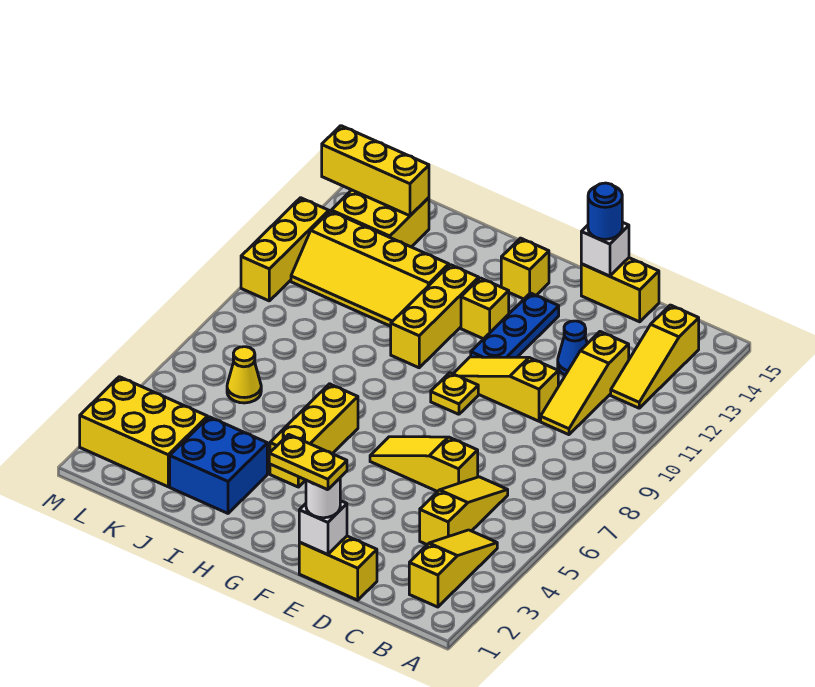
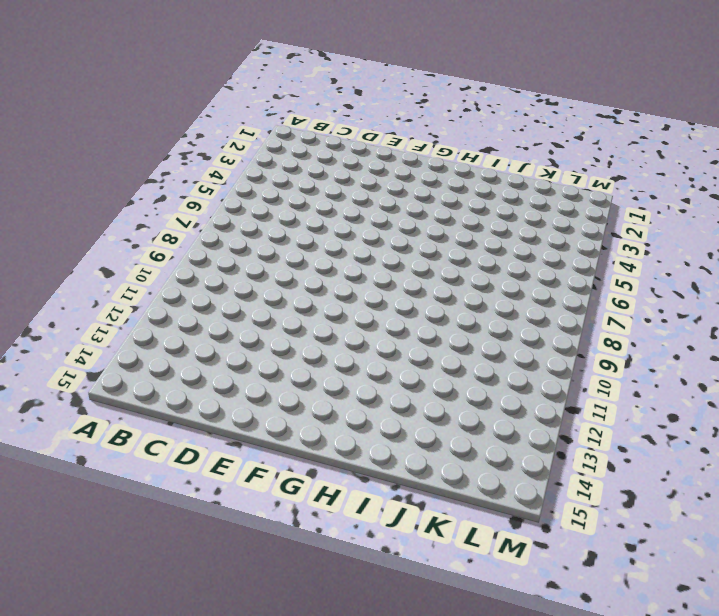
none -> yellow slope B2:B4 level 1 top 2
none -> yellow slope B12:B14 level 1 top 14
none -> yellow slope C4:C6 level 1 top 4

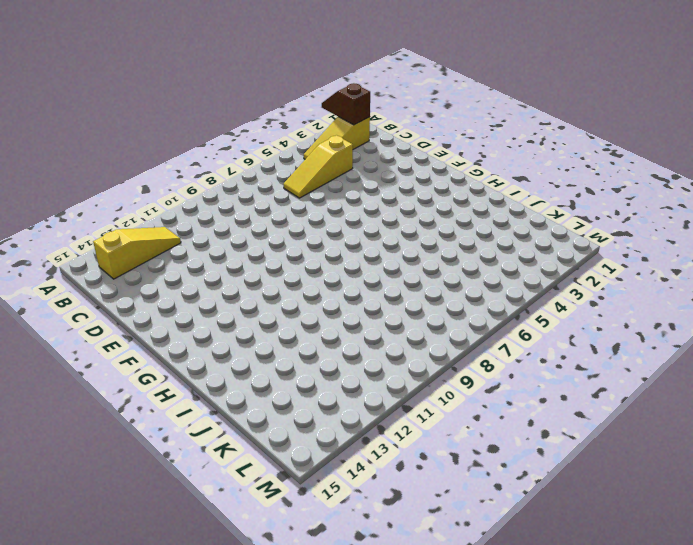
brown slope A2:B2 level 2 top B -> none
none -> yellow slope C10:C12 level 1 top 12
none -> yellow brick D1:E1 level 1
none -> yellow slope D6:F6 level 1 top D

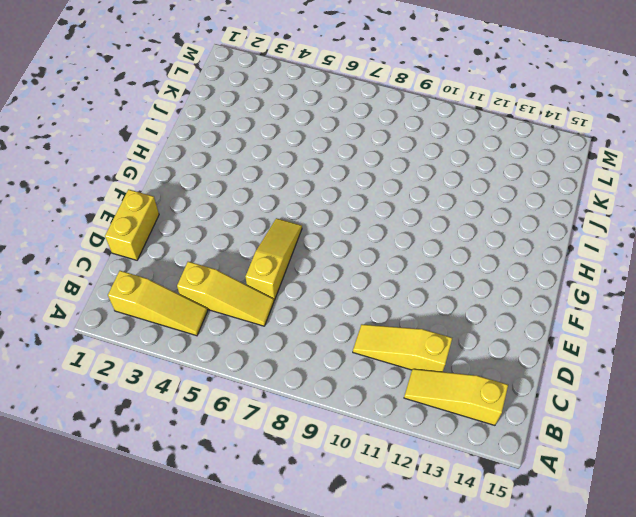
none -> yellow slope D10:F10 level 1 top D
none -> blue cone D12 level 1
none -> yellow brick D15:E15 level 1

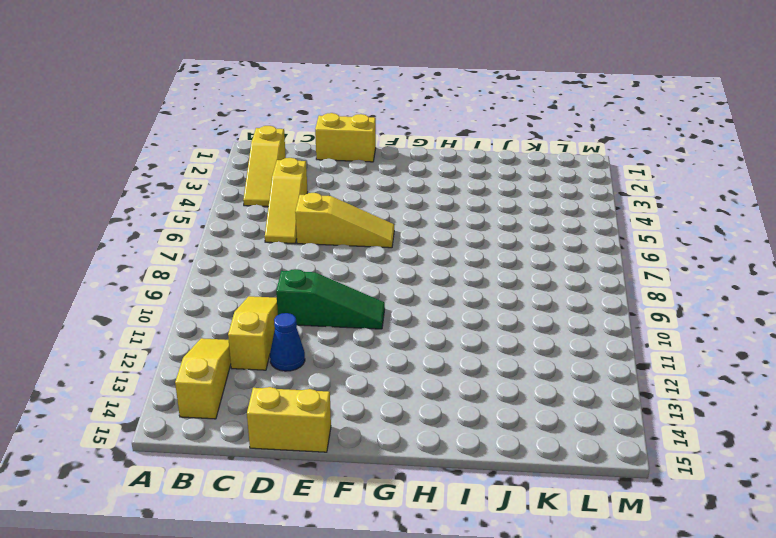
green slope D10:F10 level 1 top D -> yellow slope D10:F10 level 1 top D
none -> yellow plate F9 level 1
none -> blue plate F11:F13 level 1
none -> yellow brick G12 level 1

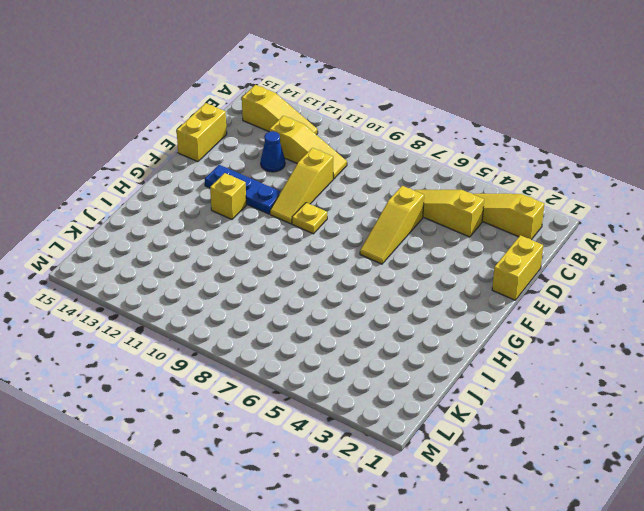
none -> yellow brick G14 level 1
none -> yellow brick H4:H6 level 1
none -> yellow brick H10:H12 level 1

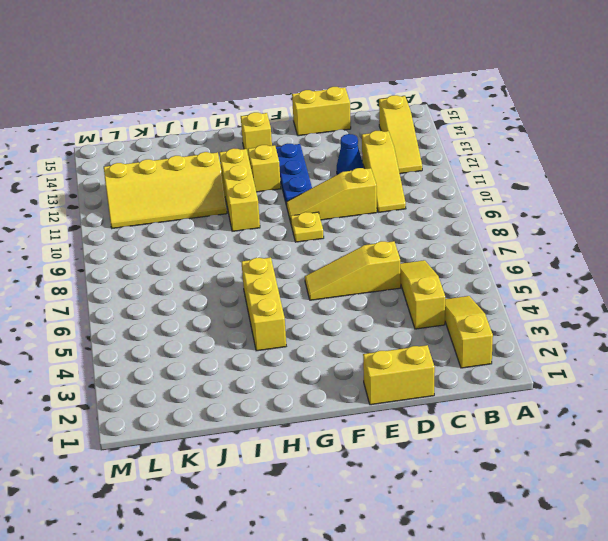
none -> blue brick I2:J3 level 1
none -> yellow brick K2:M3 level 1
none -> yellow cone K6 level 1

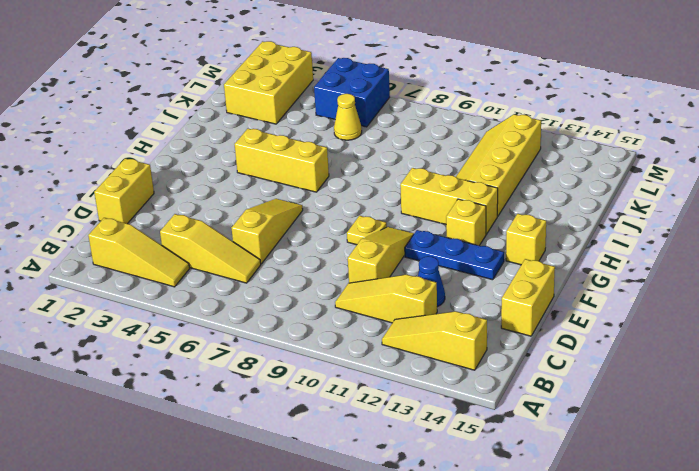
blue brick L5:M6 level 1 -> blue brick I2:J3 level 1
none -> yellow brick K13:L14 level 1
none -> yellow brick M10:M12 level 1
none -> white brick E1 level 2

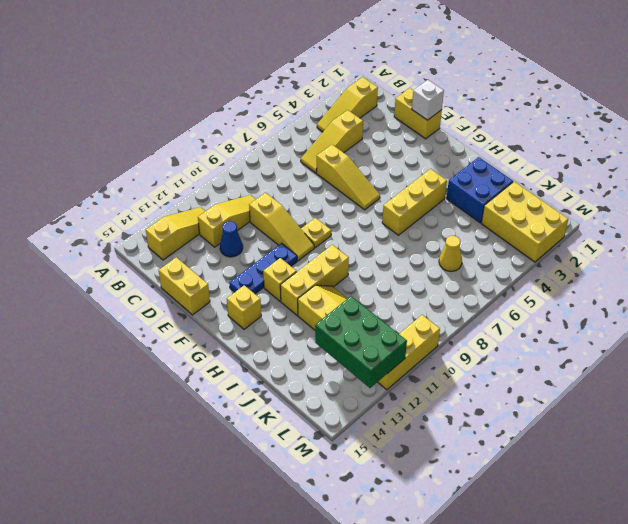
green brick K12:M13 level 2 -> none
none -> yellow brick K13:L14 level 1
none -> white brick E15 level 2
none -> yellow brick K14:M14 level 2

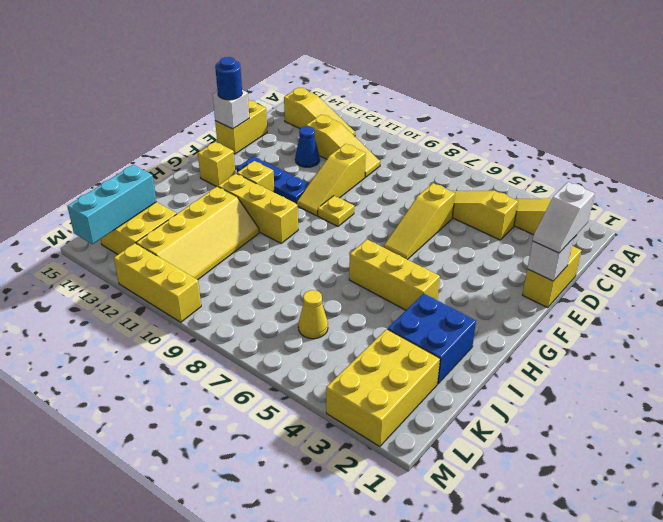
white slope D1:E1 level 3 top D -> white round brick E1 level 3
cyan brick K14:M14 level 2 -> yellow brick K14:M14 level 2
none -> yellow plate E1:F1 level 4

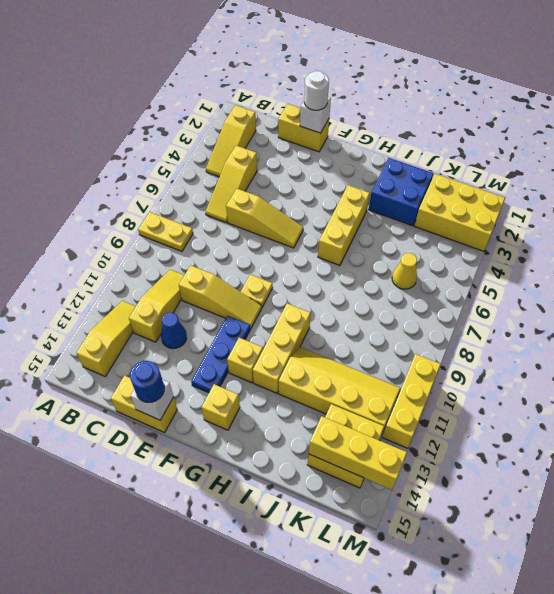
yellow plate A8:B8 level 1 -> yellow plate E1:F1 level 4

